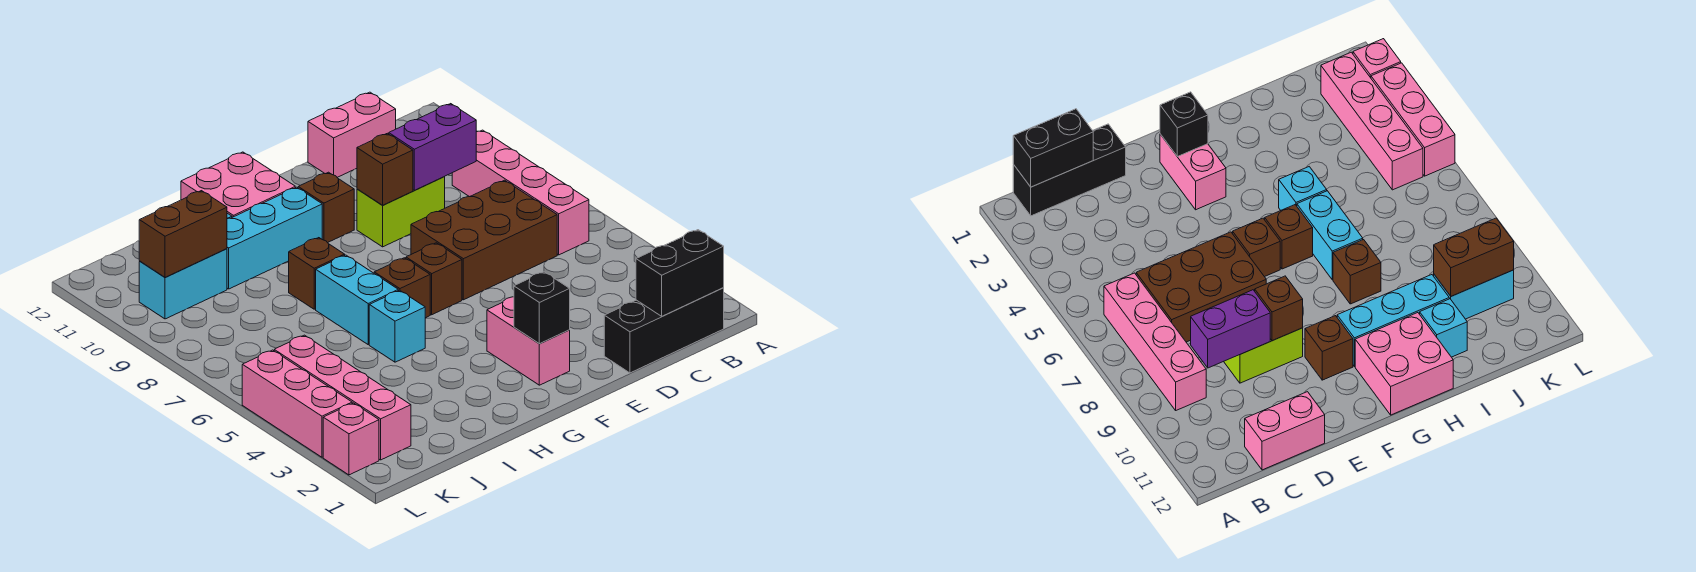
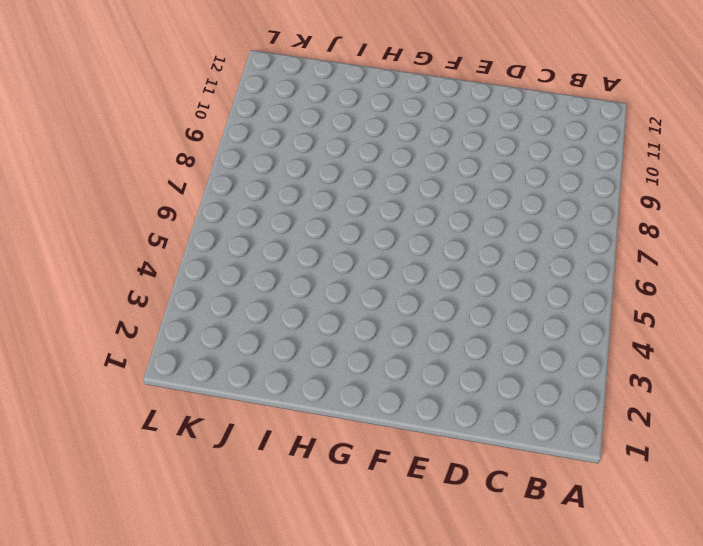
none -> black brick B1:D1 level 1
none -> pink brick B6:B9 level 1
none -> brown brick C6:E7 level 1

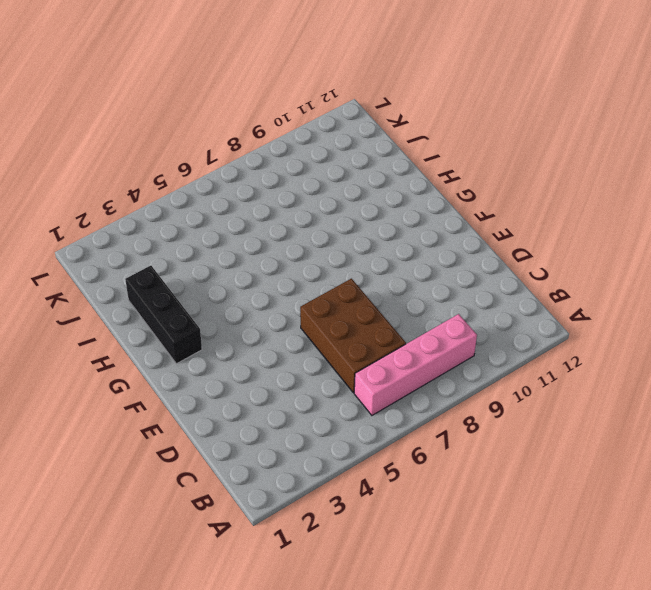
black brick G2:I2 level 1 -> black brick B1:D1 level 1
none -> pink brick C12:D12 level 1
none -> lime brick D9:E9 level 1
none -> pink brick F2:F3 level 1

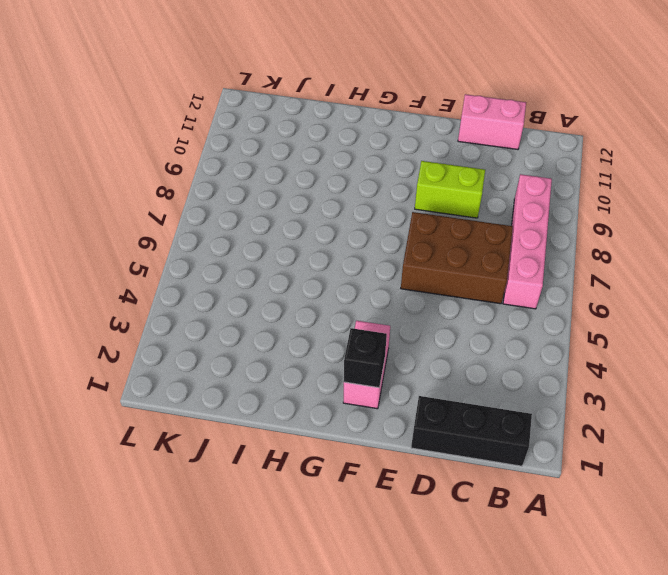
none -> brown brick F6 level 1
none -> brown brick F10 level 1
none -> brown brick G6 level 1

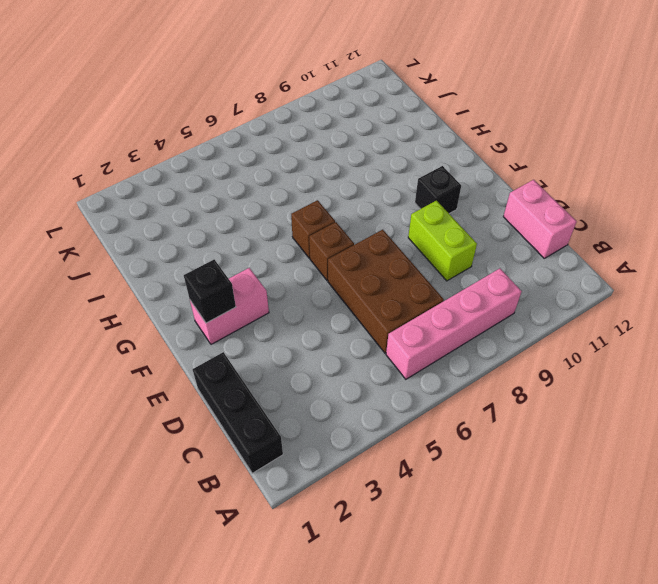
black brick F10 level 1 -> brown brick F10 level 1
none -> cyan brick G10:I10 level 1
none -> pink brick G11:H12 level 1
none -> cyan brick H5 level 1

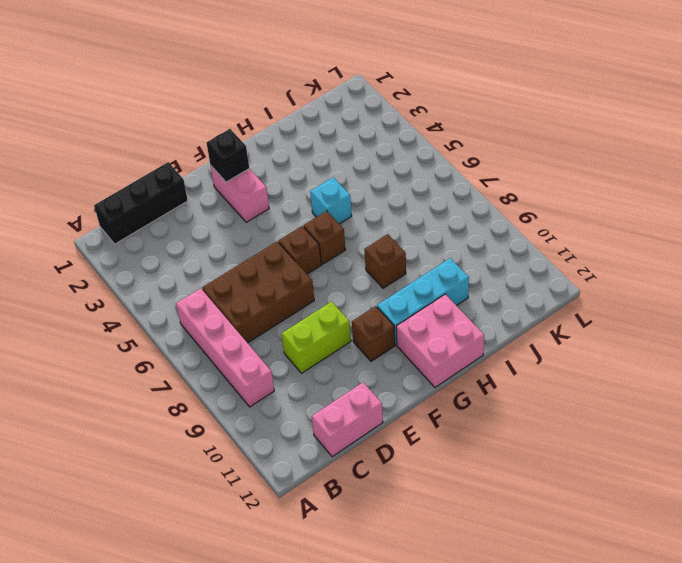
none -> cyan brick H6:H7 level 1
none -> cyan brick I11 level 1
none -> cyan brick J10:K10 level 1

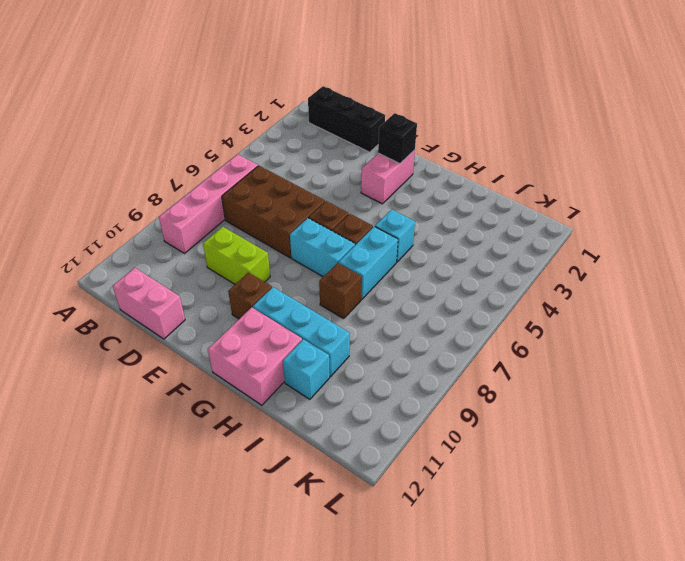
cyan brick F7:G7 level 1 -> cyan brick J10:K10 level 1
none -> pink brick K2:K5 level 1
none -> pink brick L2 level 1
none -> pink brick L3:L5 level 1

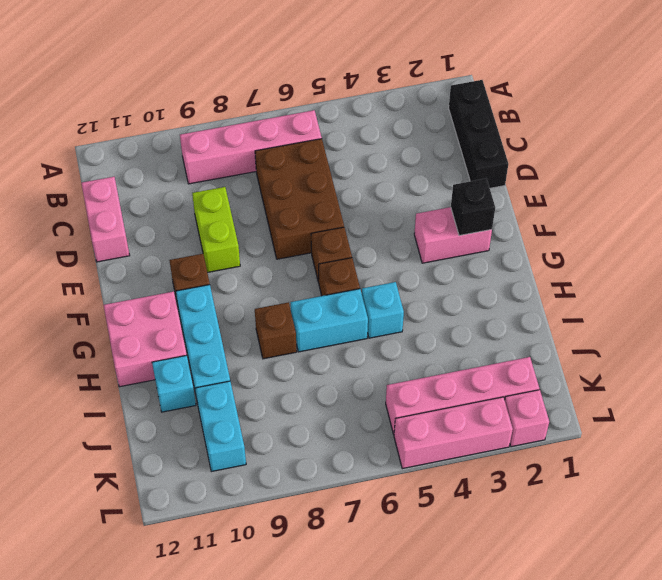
none -> black brick B1:C1 level 2
none -> purple brick C9:D9 level 2
none -> brown brick E9 level 2

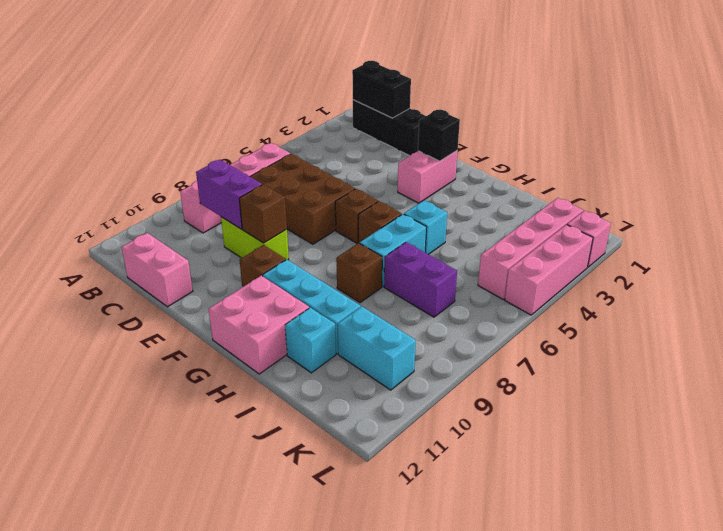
purple brick I7:J7 level 1 -> none
none -> brown brick J10:K10 level 2

